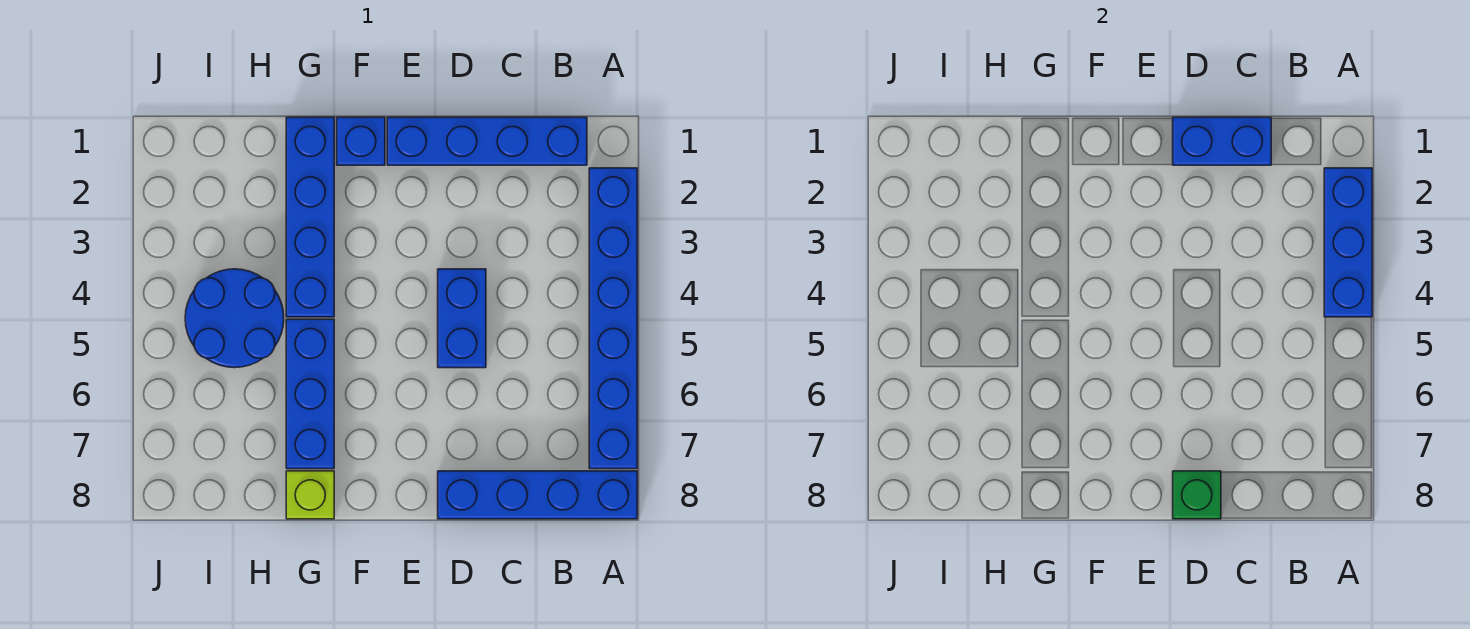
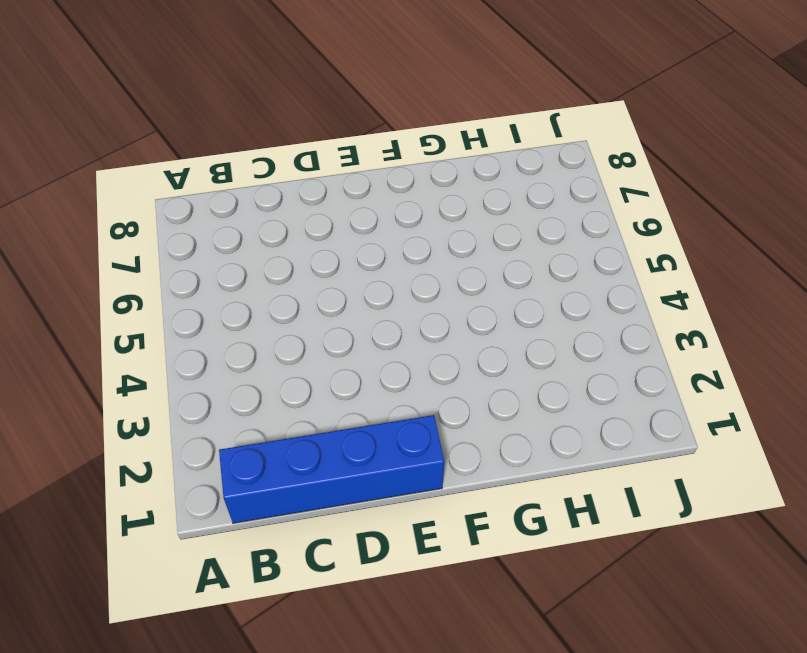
none -> blue brick A2:A7 level 1
none -> blue brick A8:D8 level 1
none -> blue brick D4:D5 level 1

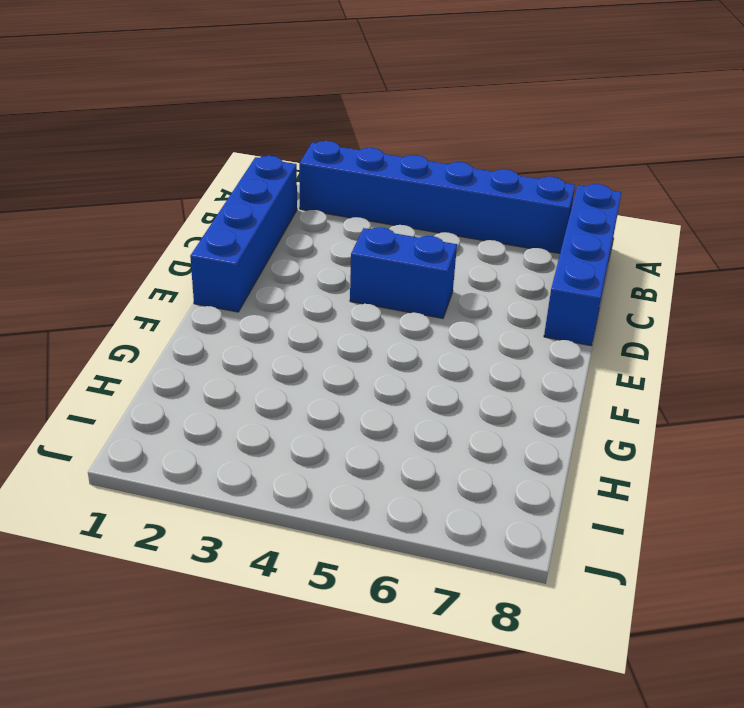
none -> blue brick F1 level 1
none -> blue brick G1:G4 level 1
none -> blue brick G5:G7 level 1

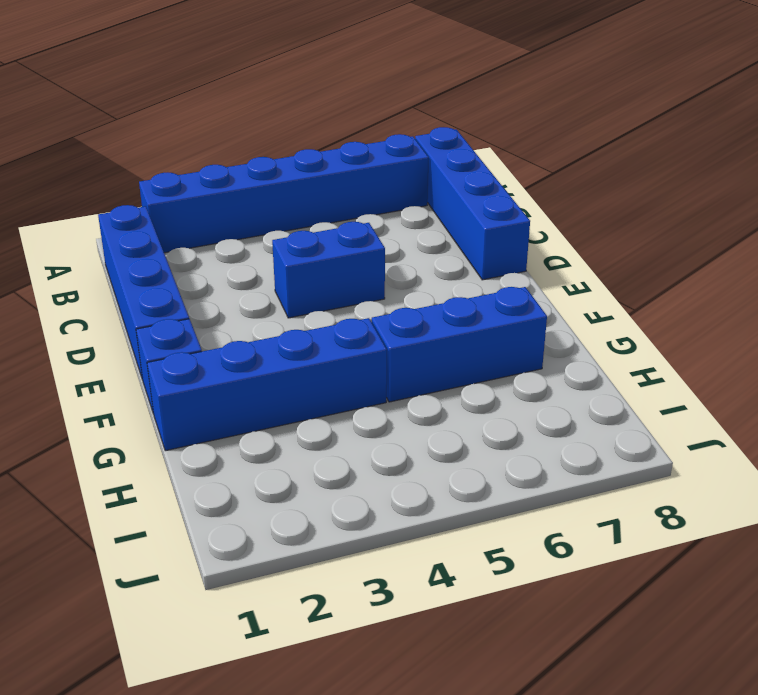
none -> lime brick G8 level 1
none -> blue round brick H4:I5 level 1
none -> blue brick A2:A4 level 2

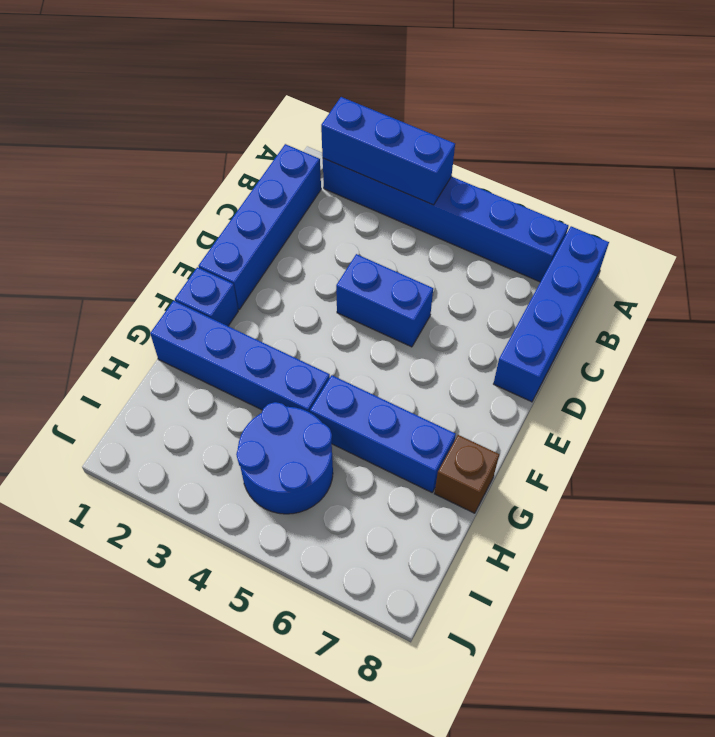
brown brick G8 level 1 -> lime brick G8 level 1
none -> blue brick C1:D1 level 2
none -> green brick D8 level 2

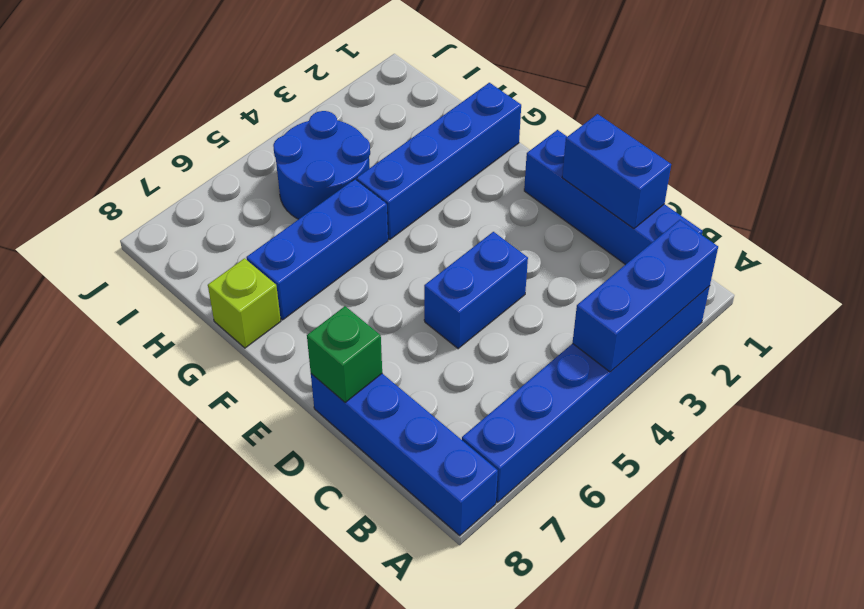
none -> blue brick F1 level 1

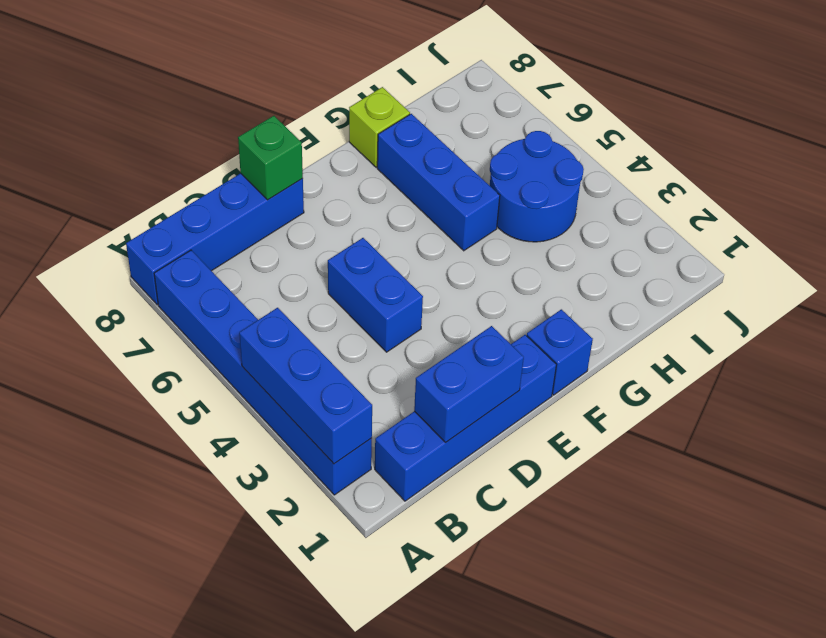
none -> blue brick G1:G4 level 1

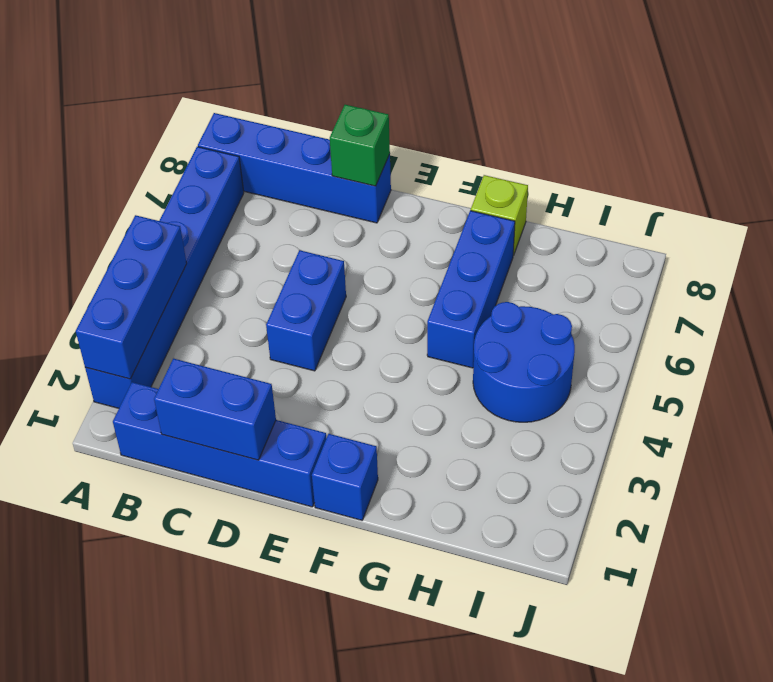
none -> blue brick G1:G4 level 1

